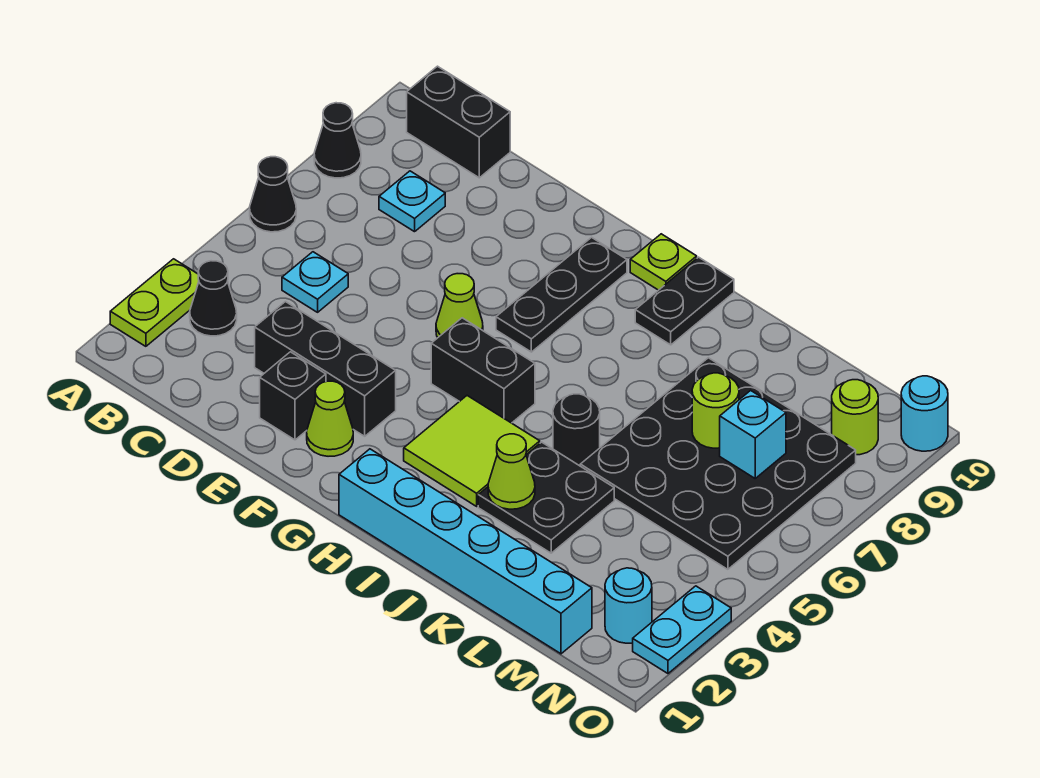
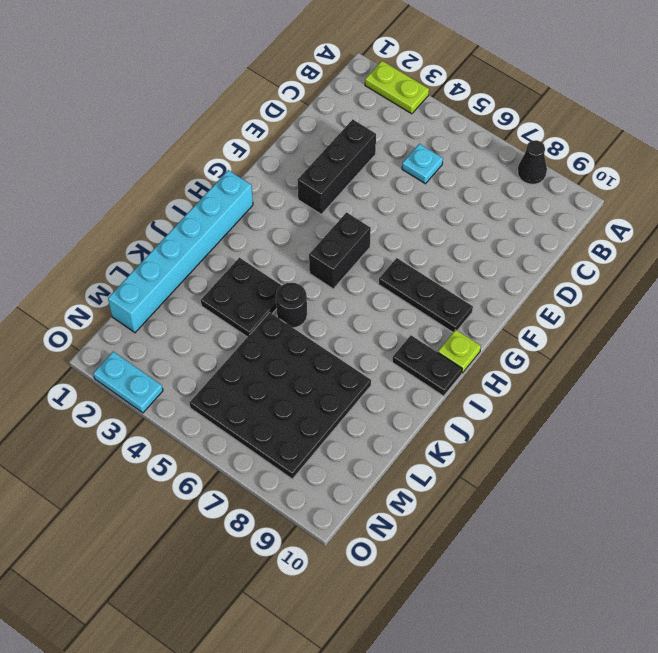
none -> black cone A6 level 1
none -> black cone B3 level 1
none -> black brick B10:C10 level 1

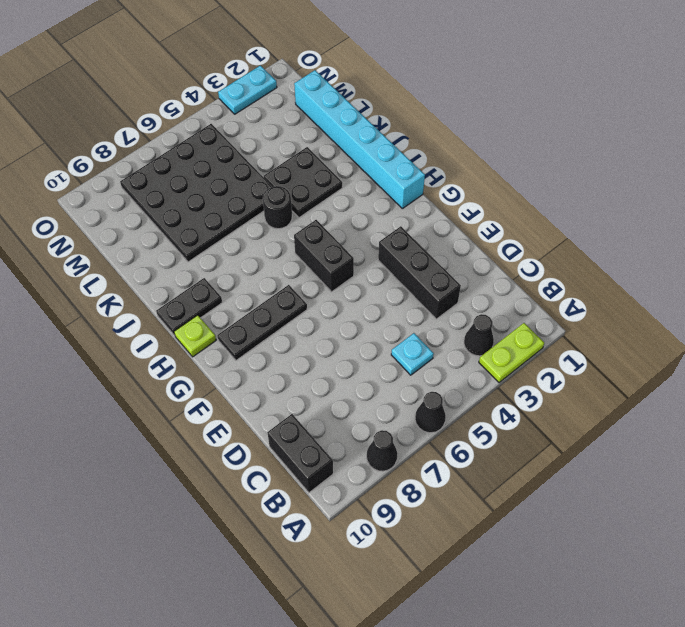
none -> cyan plate C8 level 1
none -> black brick E2 level 1
none -> lime cone F2 level 1

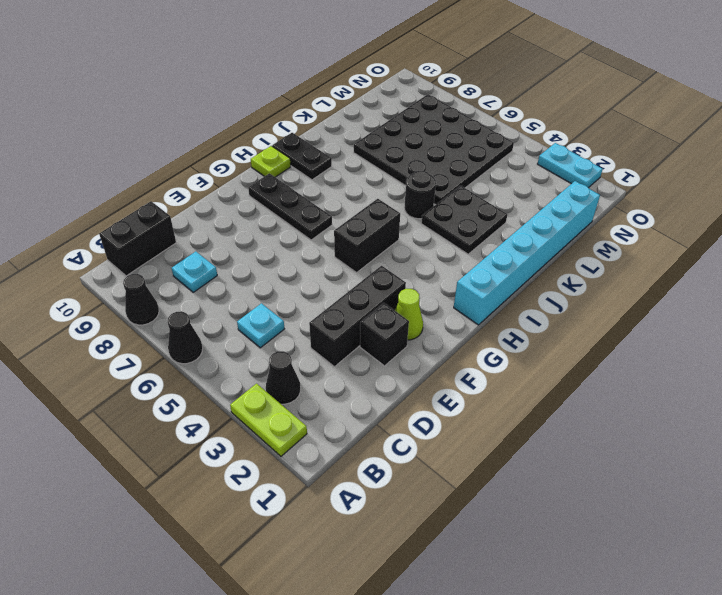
none -> lime cone F6 level 1
none -> lime tile H3:I4 level 1
none -> cyan round brick N2 level 1

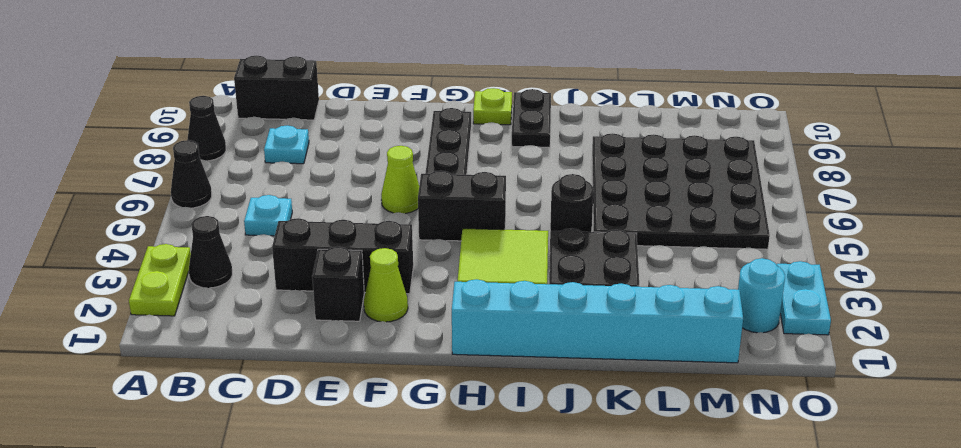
none -> lime round brick N9 level 1
none -> cyan round brick O10 level 1
none -> lime cone J3 level 2

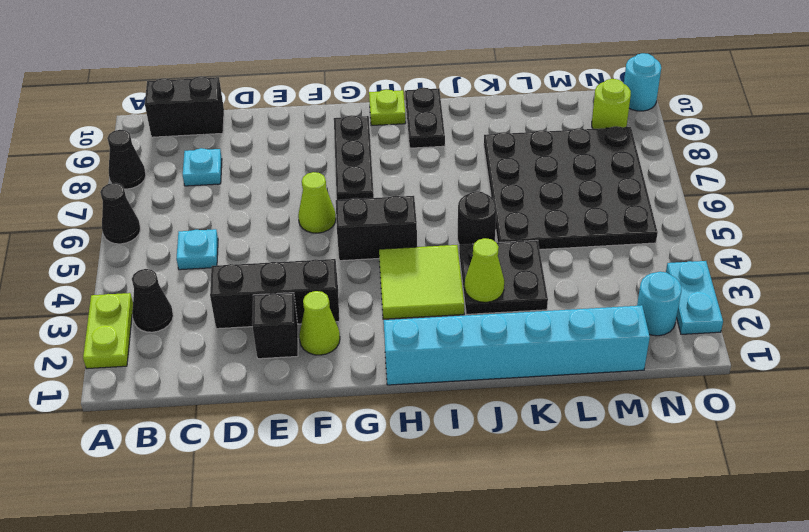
none -> lime round brick L7 level 2
none -> cyan brick M7 level 2

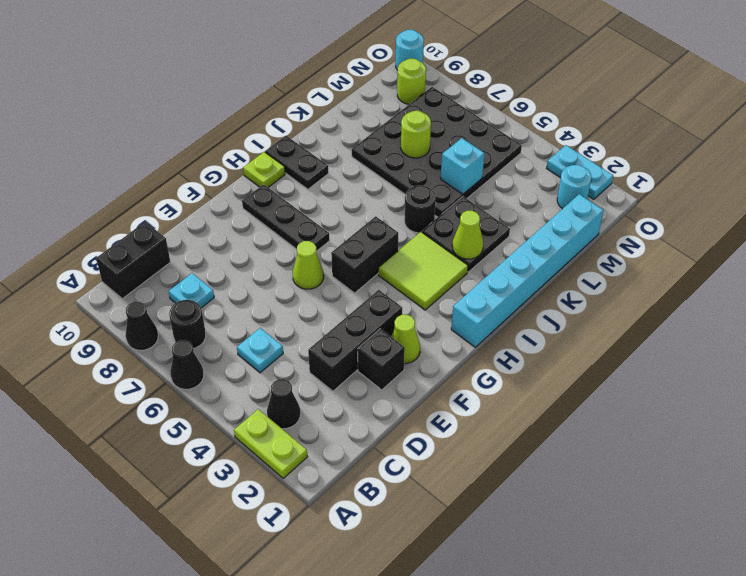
black round brick B7 level 1 -> none
cyan brick L5 level 2 -> cyan brick M7 level 2

